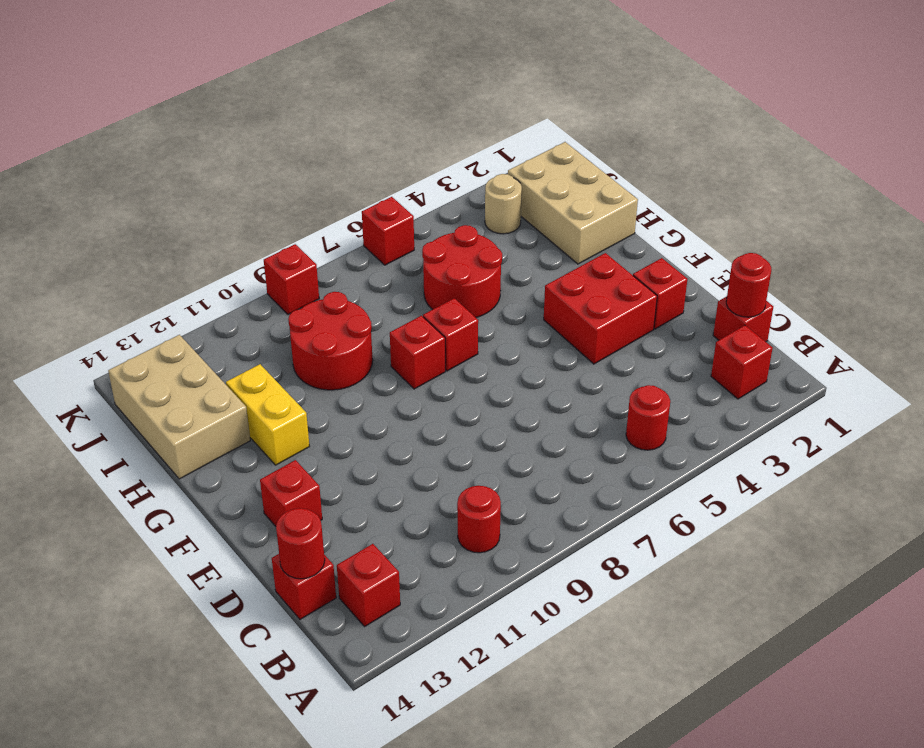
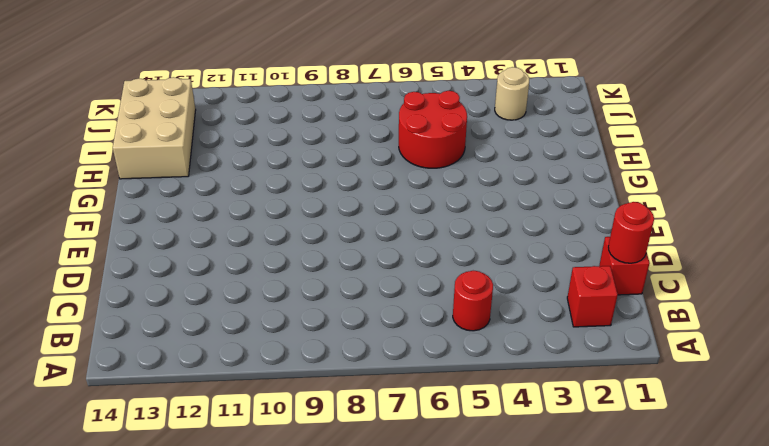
none -> red round brick B10 level 1
none -> red brick B13 level 1
none -> red brick C14 level 1

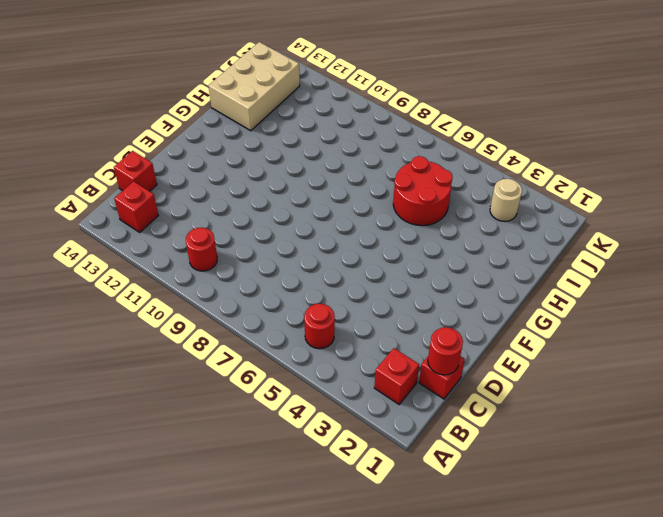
none -> red brick E2 level 1
none -> red brick E3:F4 level 1
none -> red brick E13 level 1

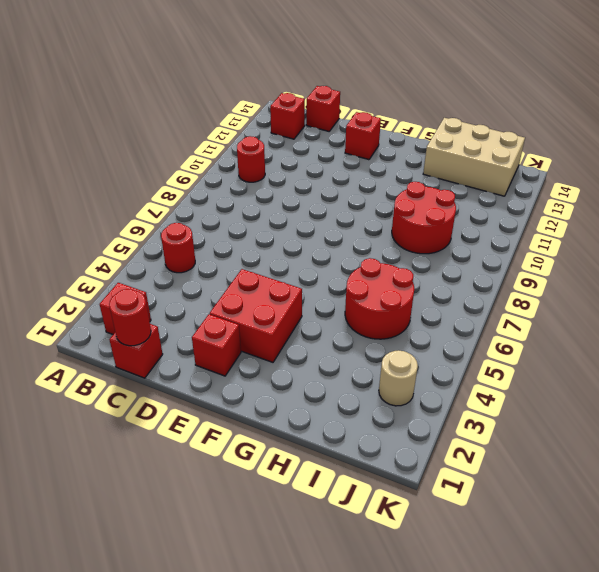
none -> red brick G7 level 1
none -> red brick G8 level 1
none -> yellow brick G12:H12 level 1

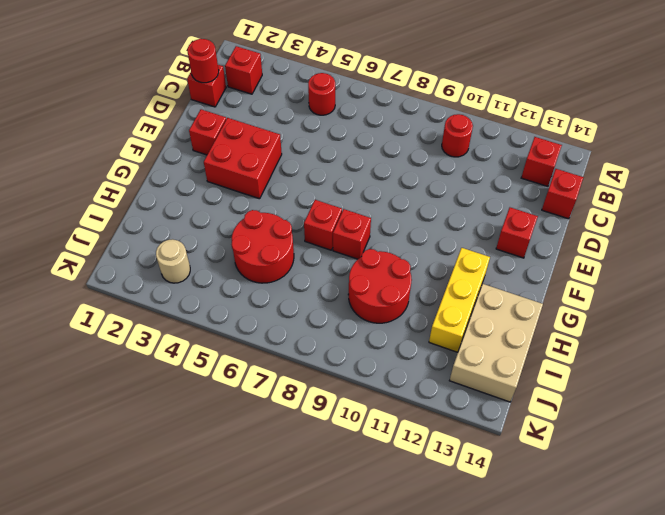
yellow brick G12:I12 level 1 -> yellow brick G12:H12 level 1
none -> tan brick H1:J2 level 1
none -> red brick K6 level 1
none -> red brick K9 level 1

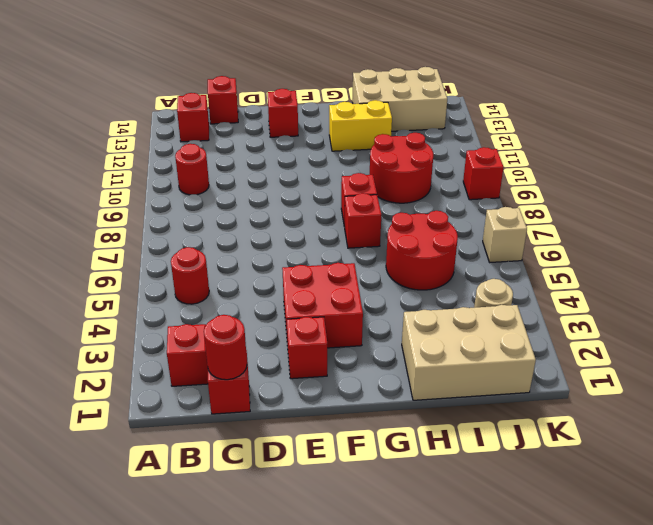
tan brick K6 level 1 -> red brick K6 level 1
none -> red round brick C14 level 2

